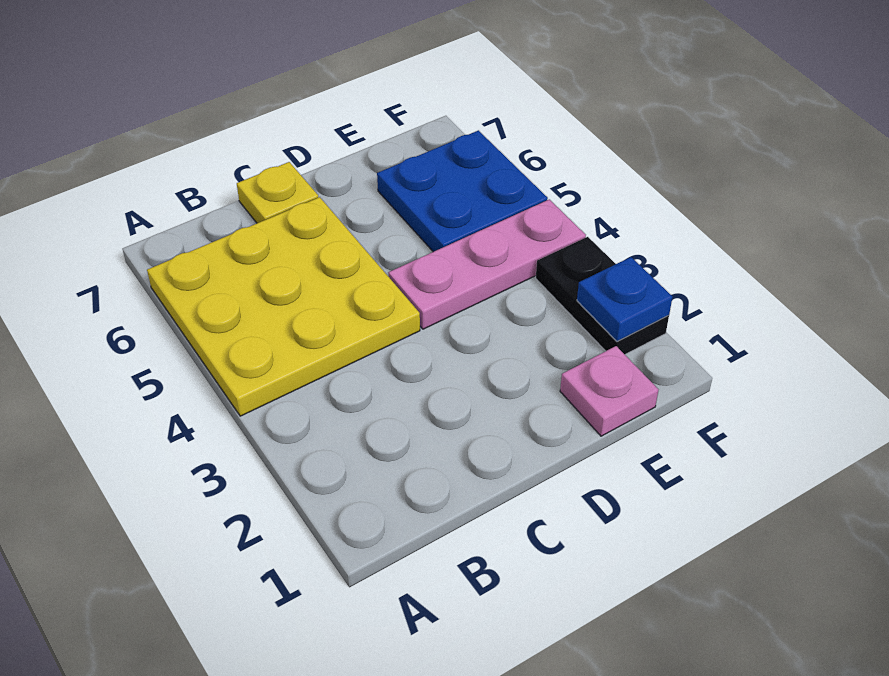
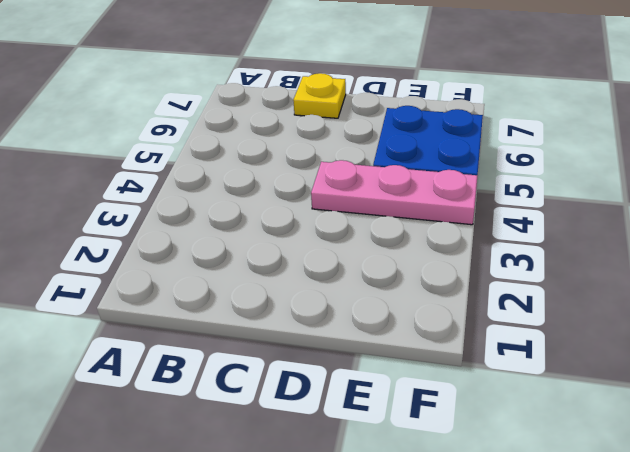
none -> yellow plate A4:C6 level 1
none -> pink plate E1 level 1

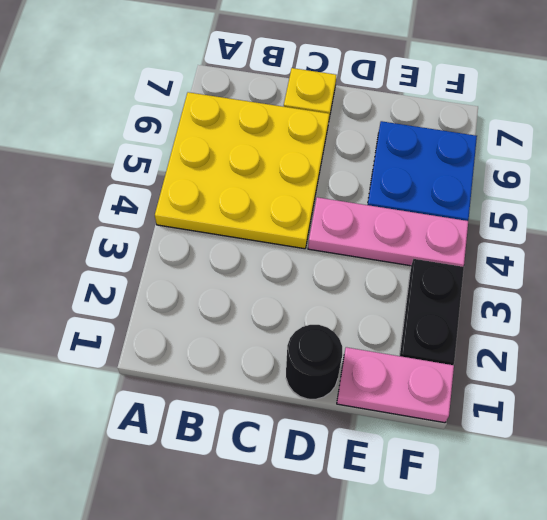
black round brick D1 level 1 -> none
pink plate E1:F1 level 1 -> pink plate E1 level 1
none -> blue plate F2 level 2

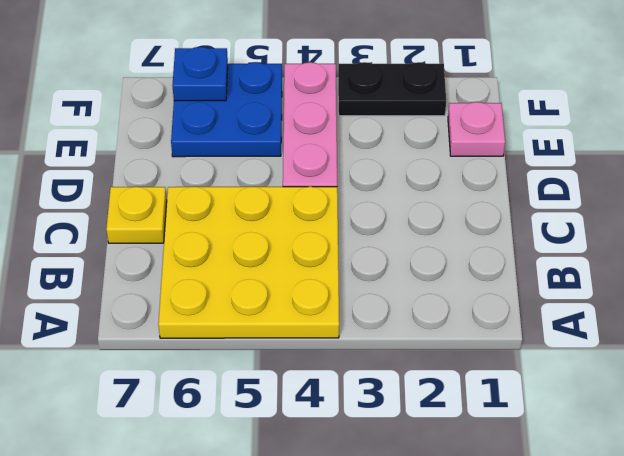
blue plate F6 level 2 -> blue plate F2 level 2

